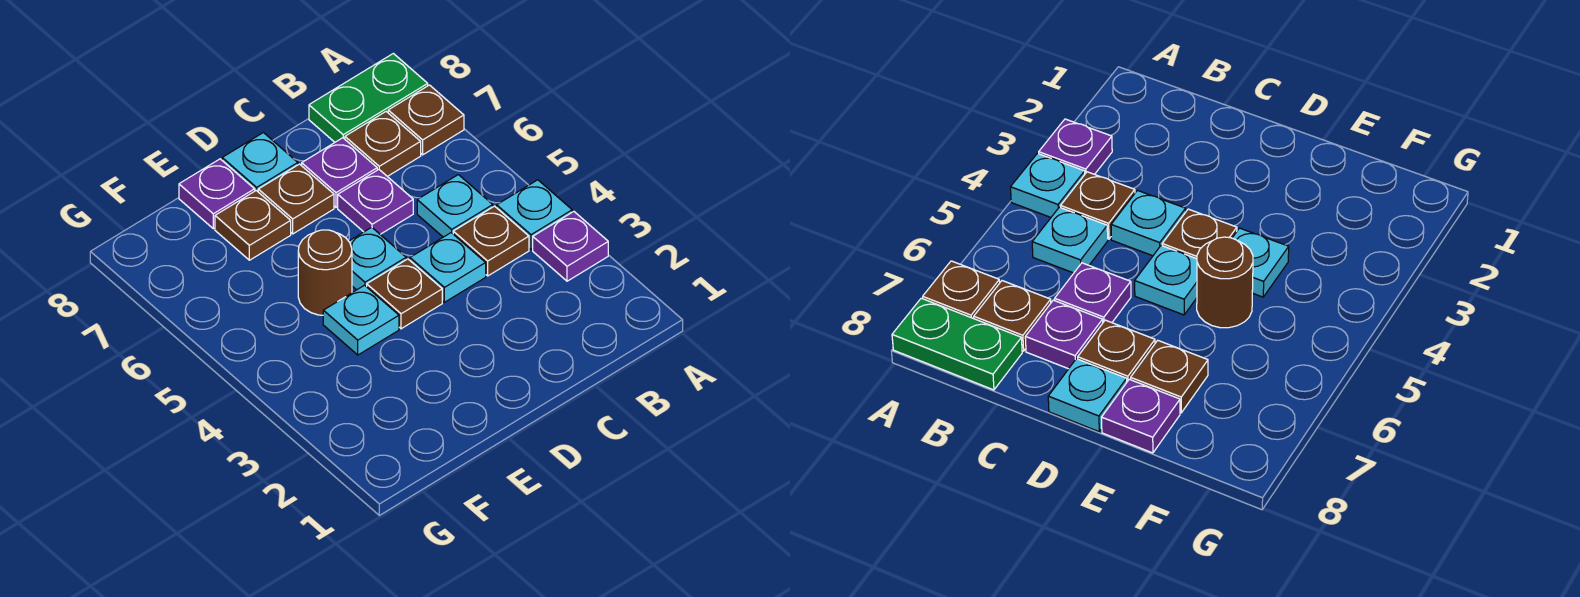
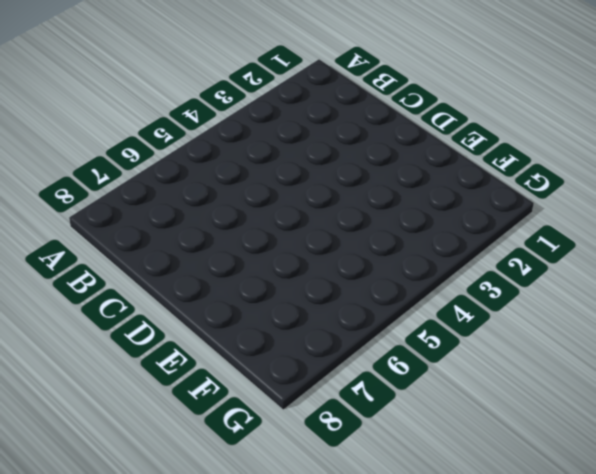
none -> purple plate A3 level 1
none -> cyan plate A4 level 1
none -> brown plate A7 level 1

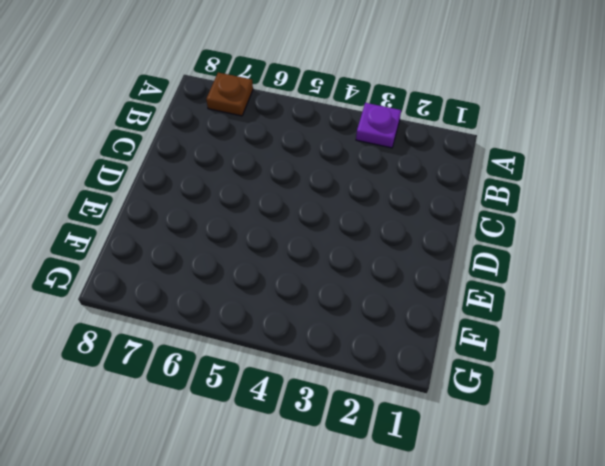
none -> cyan plate A4 level 1
none -> green plate A8:B8 level 1
none -> brown plate B4 level 1

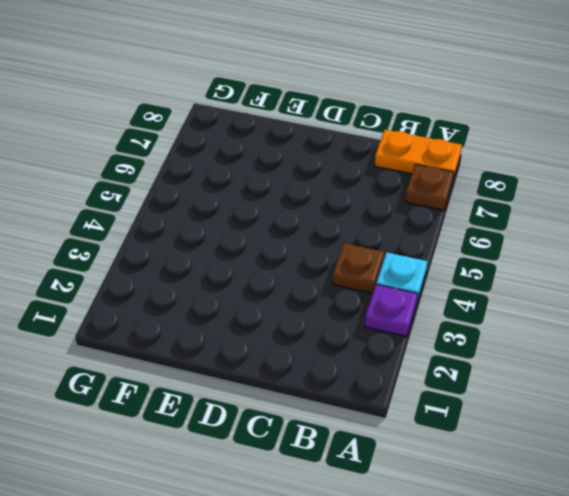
orange plate A8:B8 level 1 -> green plate A8:B8 level 1
none -> cyan plate B5 level 1
none -> brown plate B7 level 1
none -> cyan plate C4 level 1

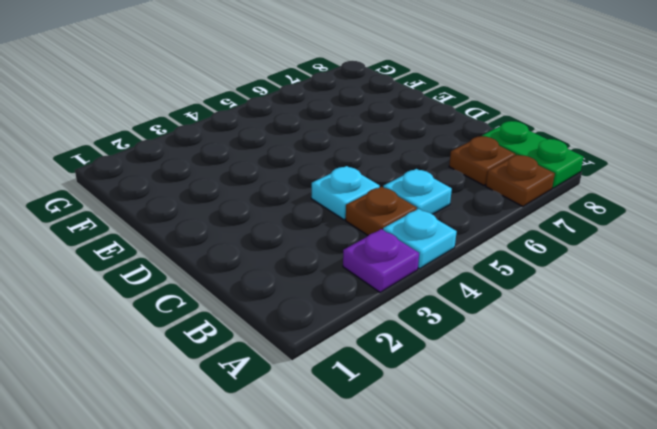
none -> purple plate C6 level 1
none -> purple plate C7 level 1
none -> brown plate D4 level 1

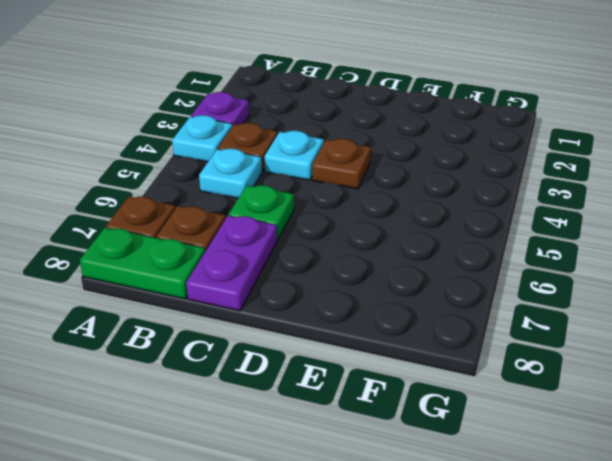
green plate C6 level 1 -> purple plate C6 level 1
purple plate C7:C8 level 1 -> purple plate C7 level 1
none -> cyan plate D5 level 1
none -> brown plate D7 level 1
none -> cyan plate D8 level 1

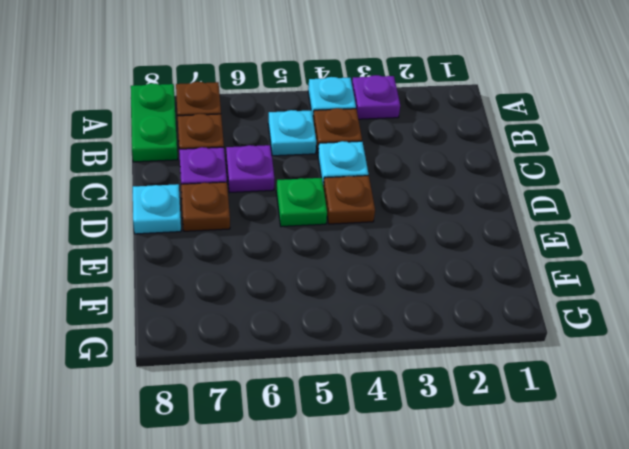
green plate D5 level 1 -> cyan plate D5 level 1
none -> cyan plate E4 level 1
none -> brown round brick E5 level 1
none -> brown plate E7 level 1

